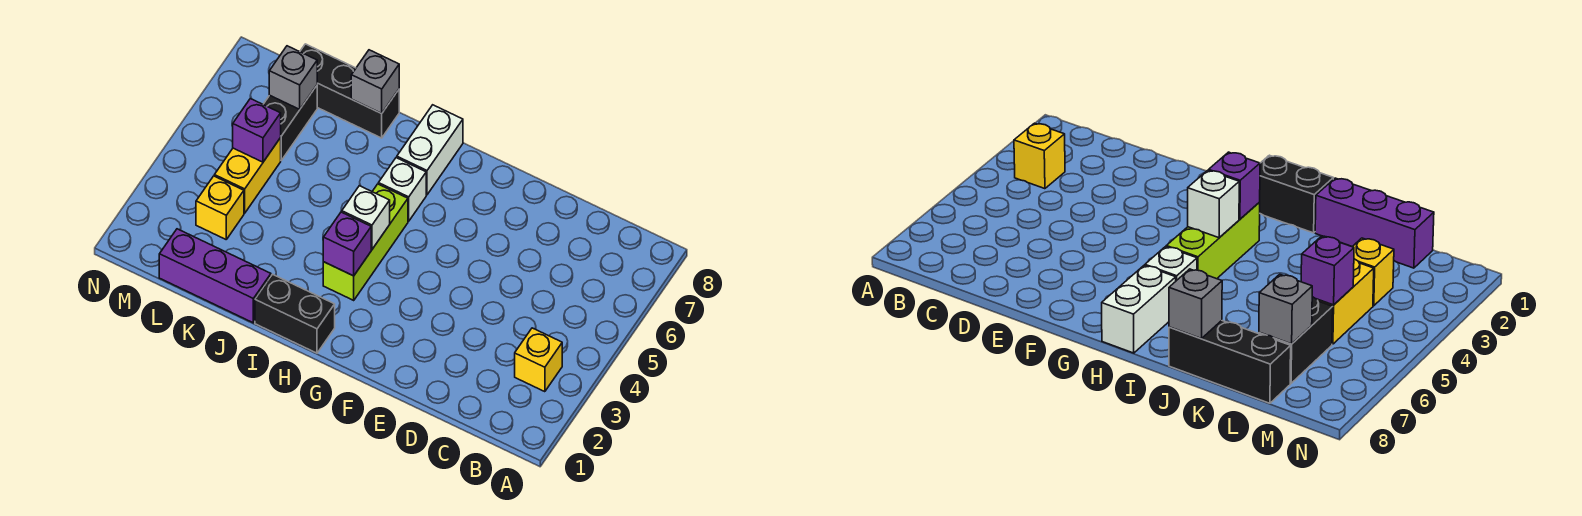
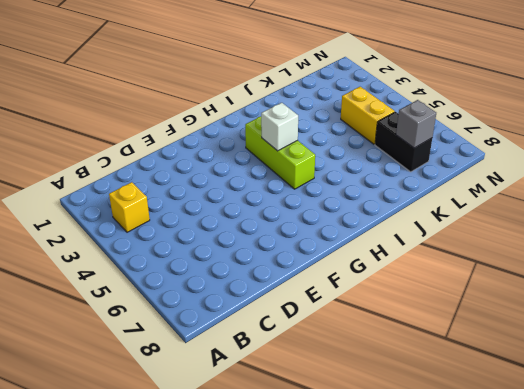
none -> black brick H1:I1 level 1
none -> white brick H6 level 1
none -> white brick H7:H8 level 1

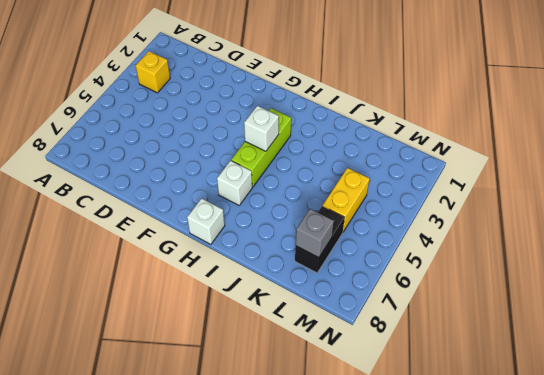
white brick H8 level 1 -> white brick H7:H8 level 1
none -> black brick H1:I1 level 1
none -> purple brick J1:L1 level 1
none -> black brick J8:L8 level 1

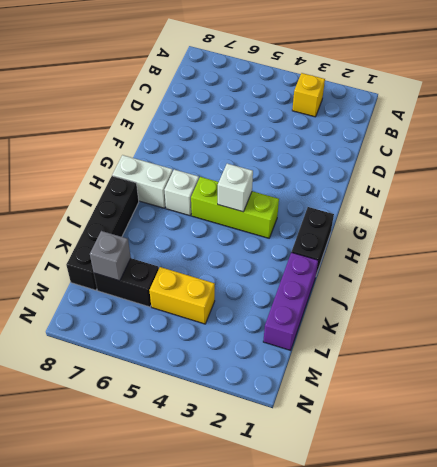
black brick I8:L8 level 1 -> black brick J8:L8 level 1
none -> yellow brick L3 level 1
none -> purple brick H3 level 2
none -> grey brick J8 level 2

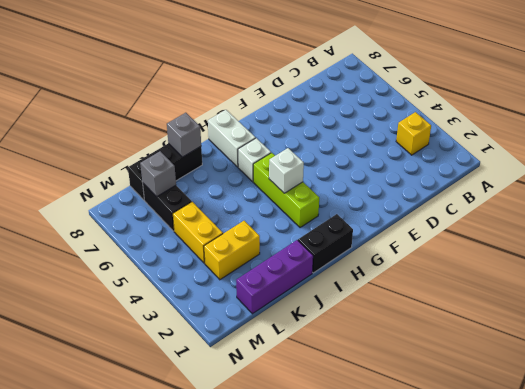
yellow brick K3:L3 level 1 -> yellow brick L3 level 1
none -> purple brick H3 level 2
none -> purple brick L5 level 2

